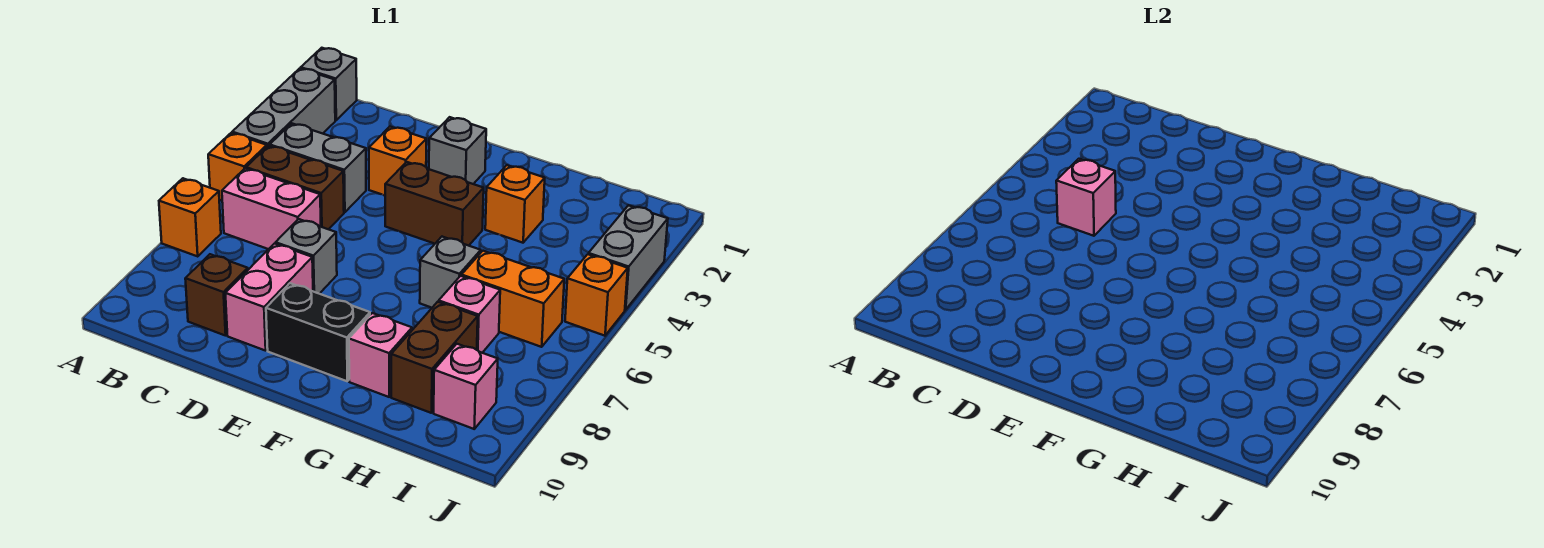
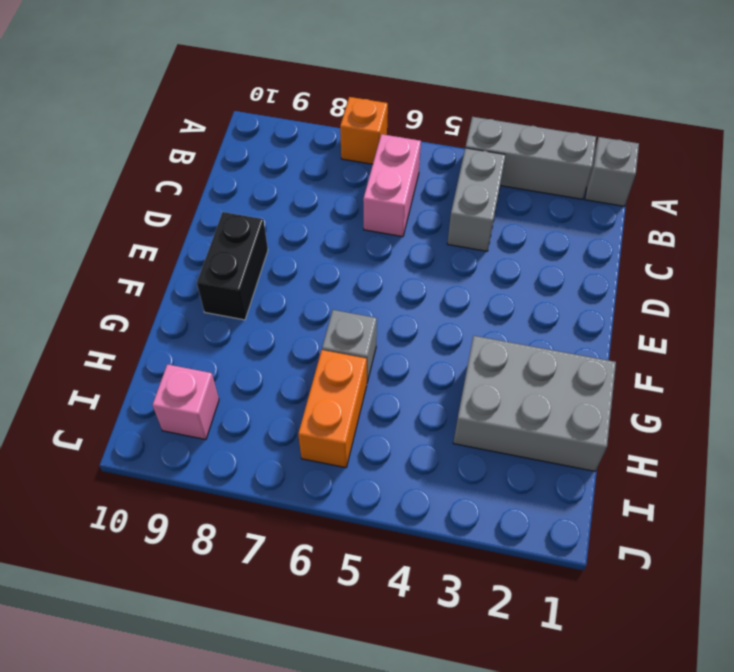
grey brick G1:H3 level 1 -> orange brick G3 level 1
none -> orange brick A5 level 1
none -> brown brick B5:C5 level 1
none -> brown brick C9 level 1

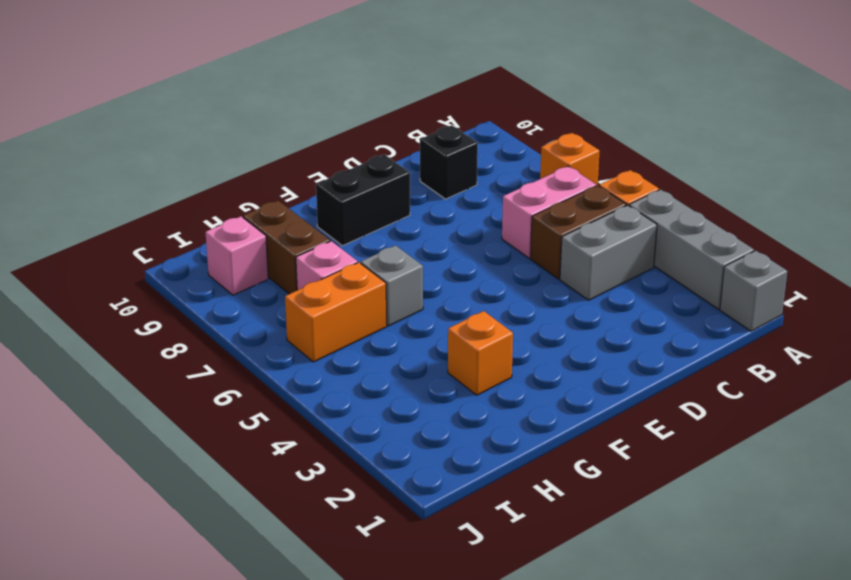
black brick C9 level 1 -> brown brick C9 level 1
none -> orange brick D3 level 1
none -> grey brick D7 level 1
none -> pink brick D8:D9 level 1

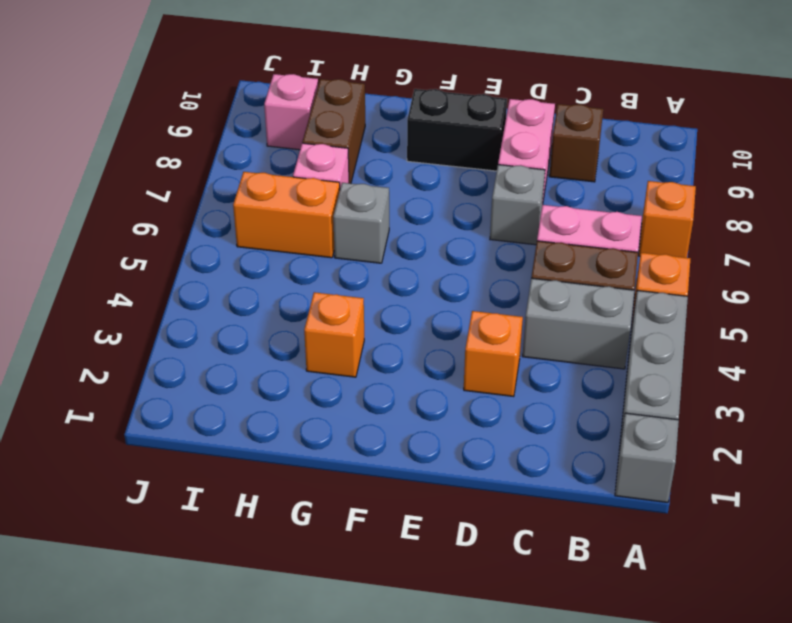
none -> grey brick E2 level 1
none -> brown brick E4:F4 level 1
none -> pink brick G9 level 1

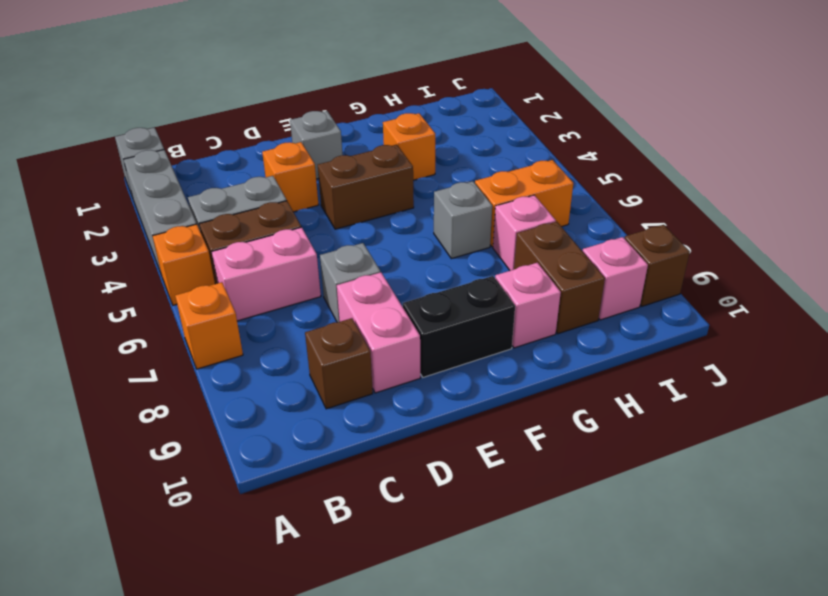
brown brick J9 level 1 -> none
none -> grey brick J3:J4 level 1
none -> orange brick J5 level 1
none -> pink brick C5 level 2

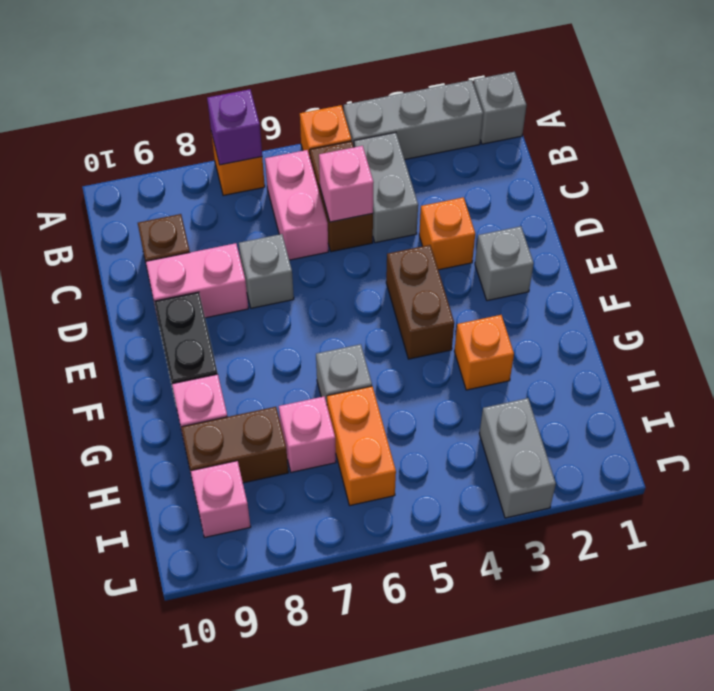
purple brick A7 level 2 -> none
grey brick I3:J3 level 1 -> grey brick J3:J4 level 1
none -> orange brick J5 level 1

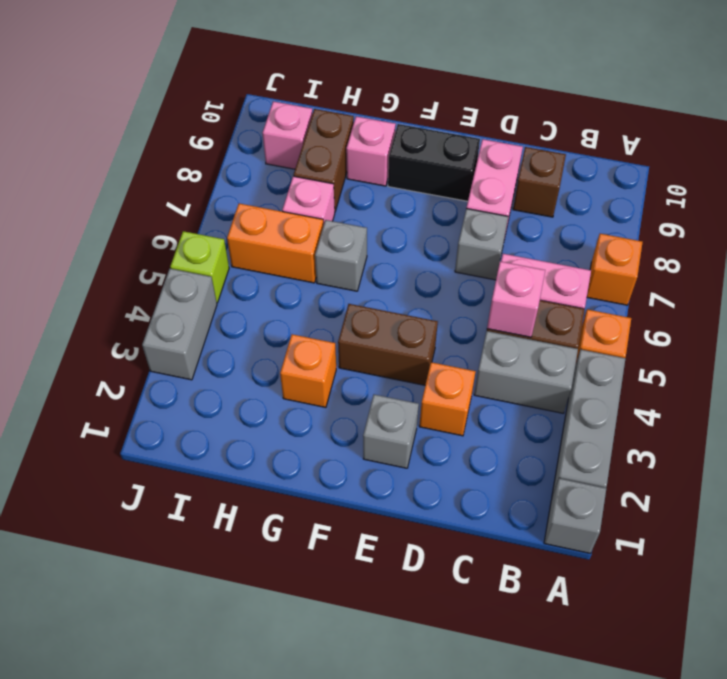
lime brick J5 level 1 -> orange brick J5 level 1

